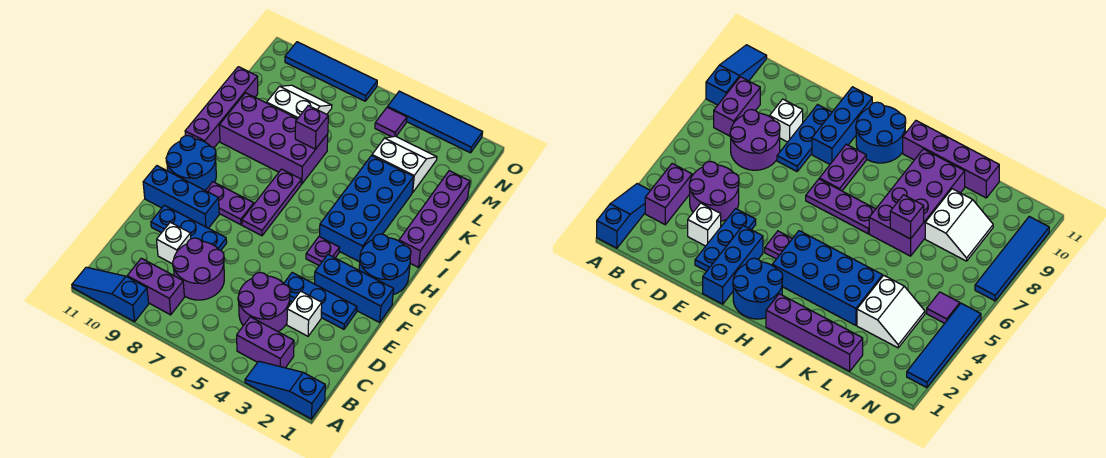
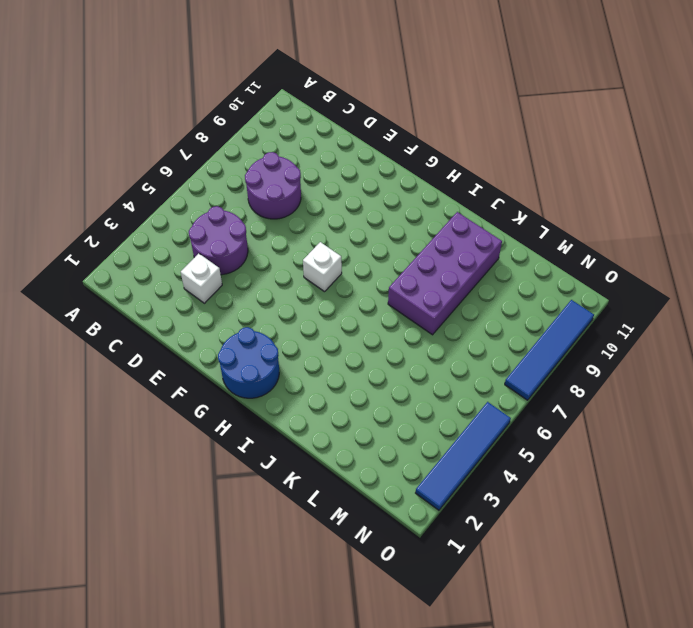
white brick G6 level 1 -> white brick D9 level 1
none -> blue slope A1:A3 level 1 top 1
none -> blue slope A9:A11 level 1 top 9
none -> purple brick B3:B4 level 1

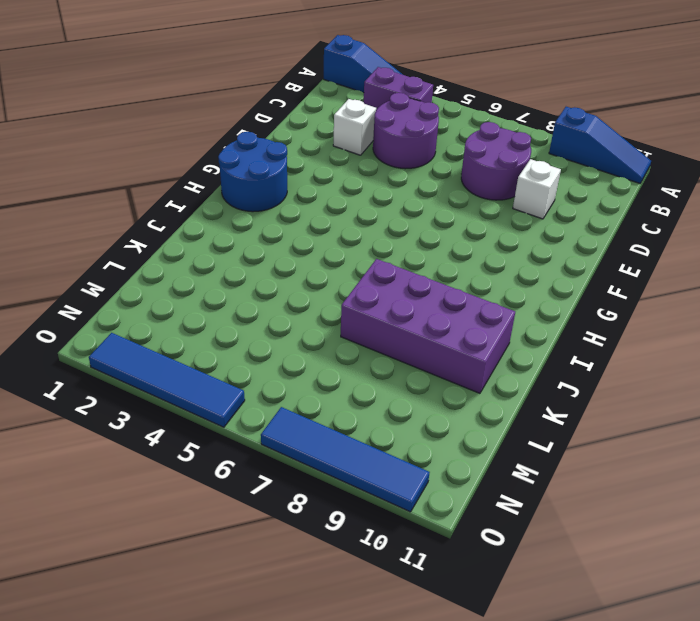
none -> purple brick B8:B9 level 1
none -> blue plate E2:E4 level 1
none -> blue plate E8:E10 level 1

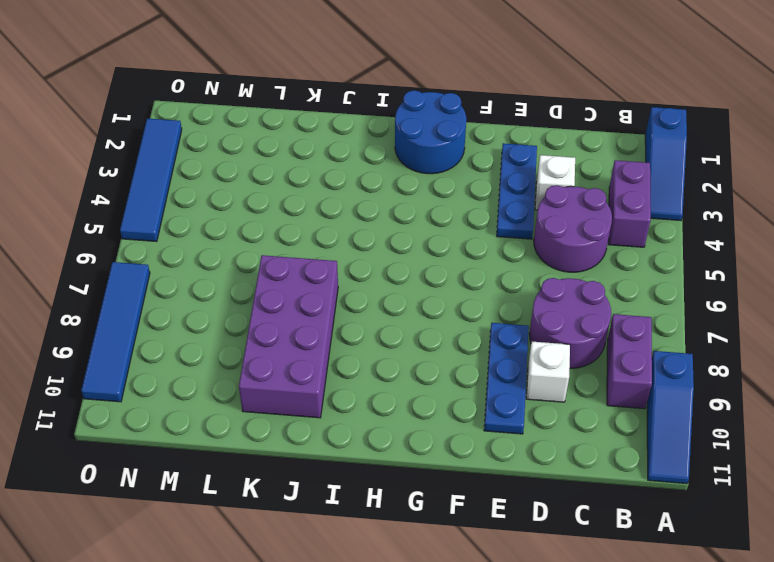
none -> blue brick F1:F3 level 1
none -> blue brick F9:F11 level 1
none -> purple plate G4 level 1

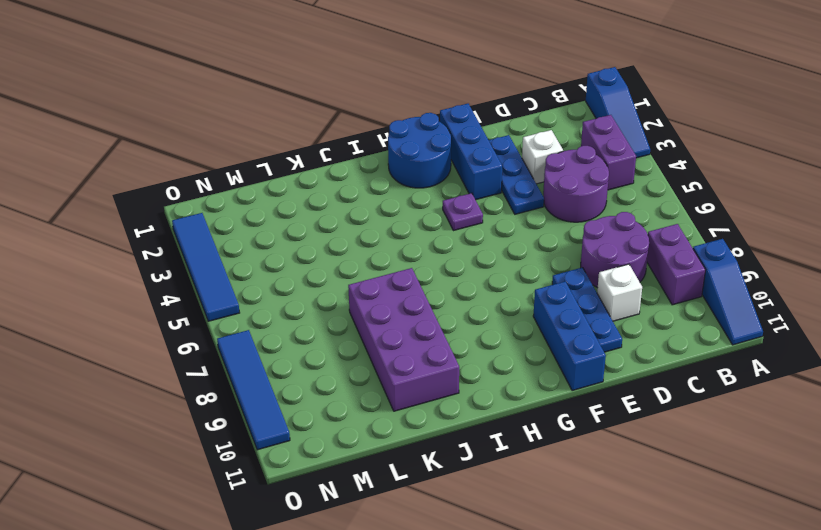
none -> purple plate G7:I7 level 1
none -> purple plate G8:G9 level 1
none -> blue round brick G10:H11 level 1

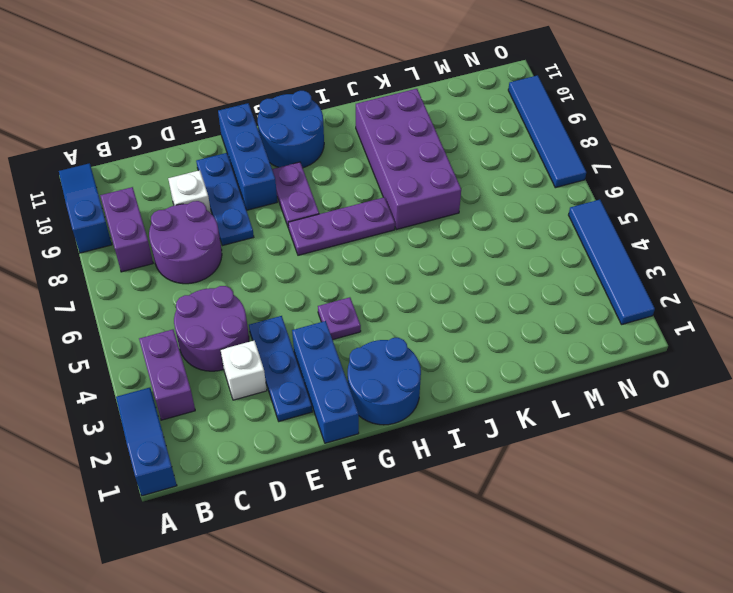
none -> blue brick H3:K4 level 1
none -> purple brick I1:L1 level 1
none -> purple brick I11:L11 level 1

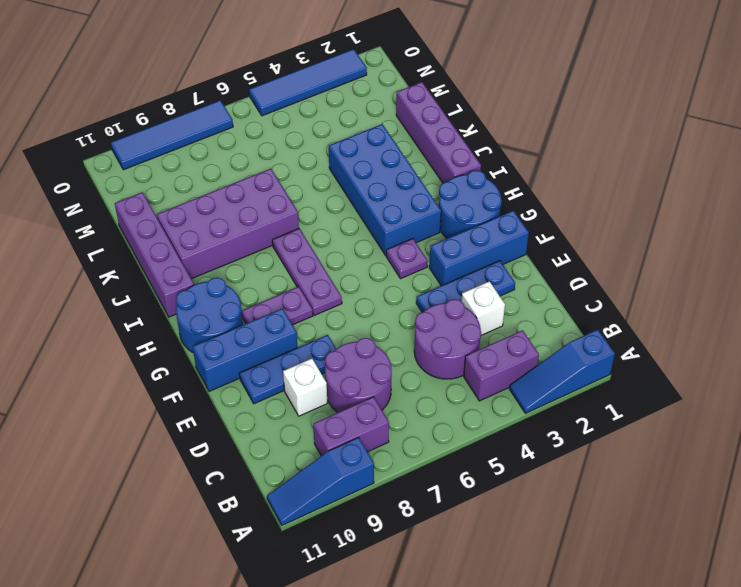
none -> white slope L3:M4 level 1 top L
none -> white slope L8:M9 level 1 top L
none -> purple tile N5 level 1

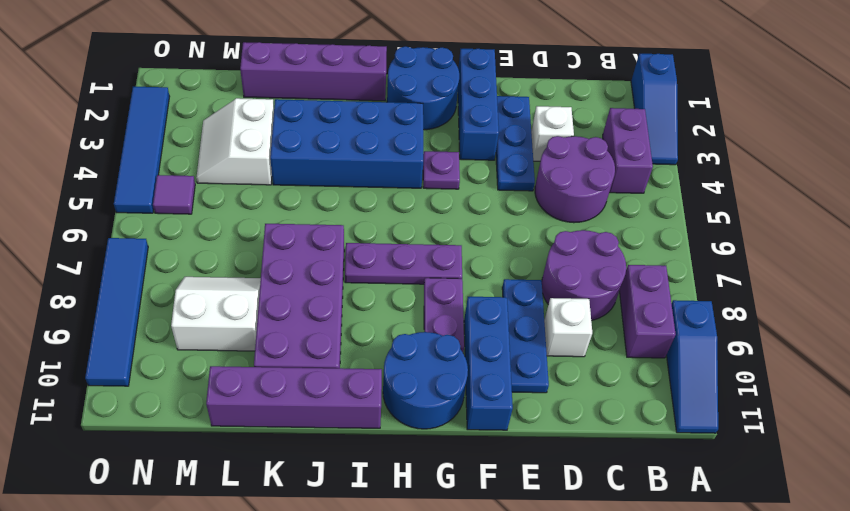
white slope L8:M9 level 1 top 9 -> white slope L8:M9 level 1 top L
none -> purple brick K7 level 2

